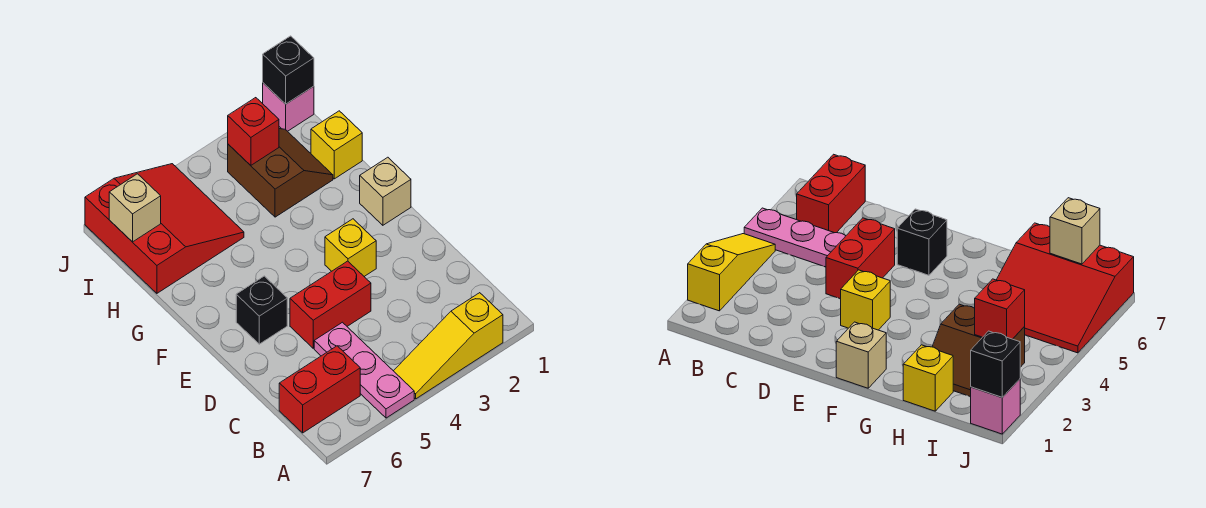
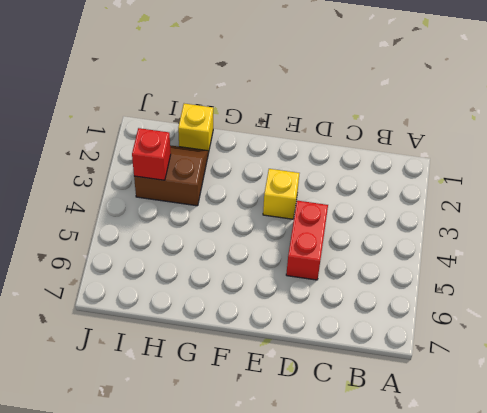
none -> yellow slope A2:A4 level 1 top 2
none -> pink plate A5:C5 level 1
none -> red brick B6:B7 level 1

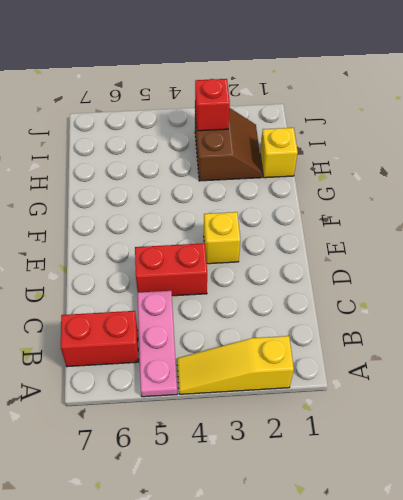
none -> black brick E6 level 1
none -> tan brick F1 level 1
none -> red slope H5:J7 level 1 top 7

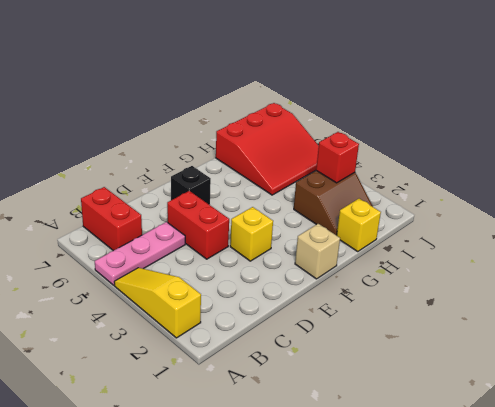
none -> pink brick J1 level 1
none -> tan brick I7 level 2
none -> black brick J1 level 2

